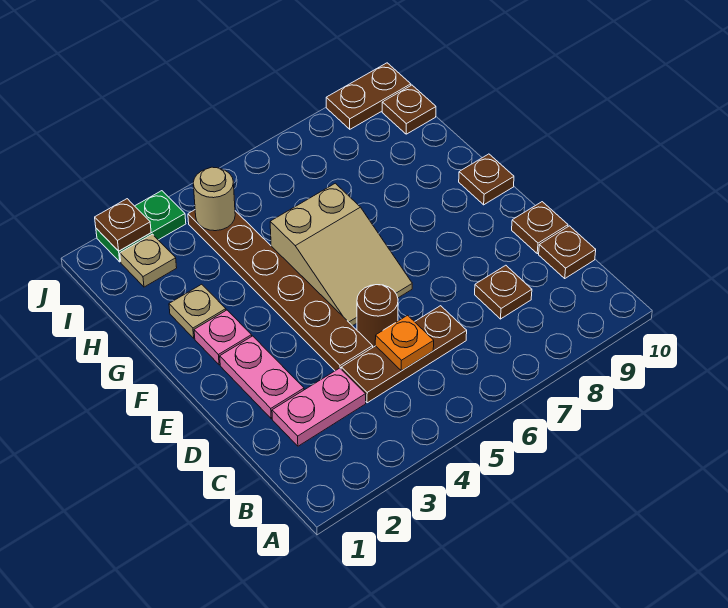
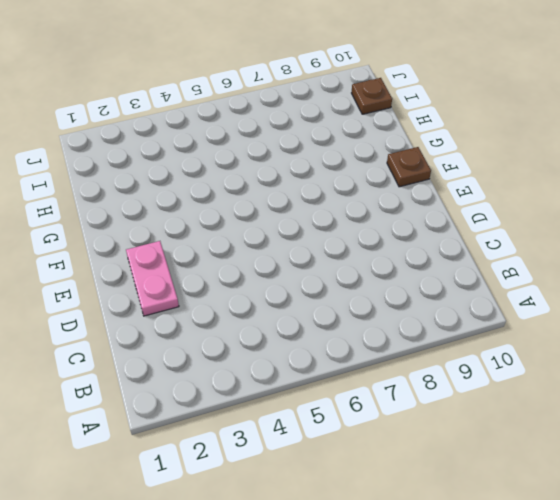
none -> pink plate C2:C3 level 1
none -> brown plate C4:C6 level 1
none -> brown plate C8 level 1

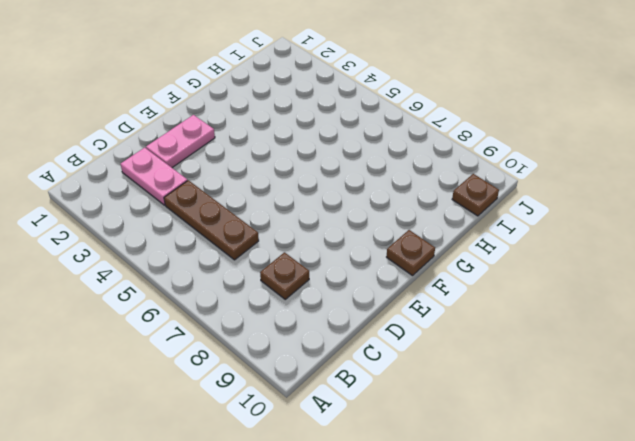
none -> brown plate C10 level 1
none -> brown plate D4:I4 level 1
none -> brown round brick D5 level 1

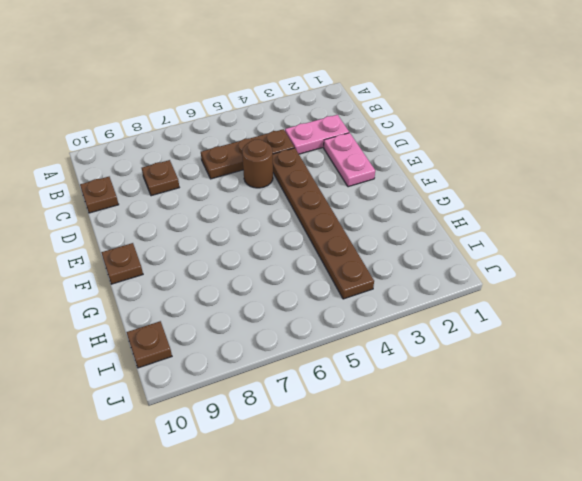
none -> brown plate D10 level 1
none -> tan slope E5:G6 level 1 top G
none -> pink plate F2 level 1

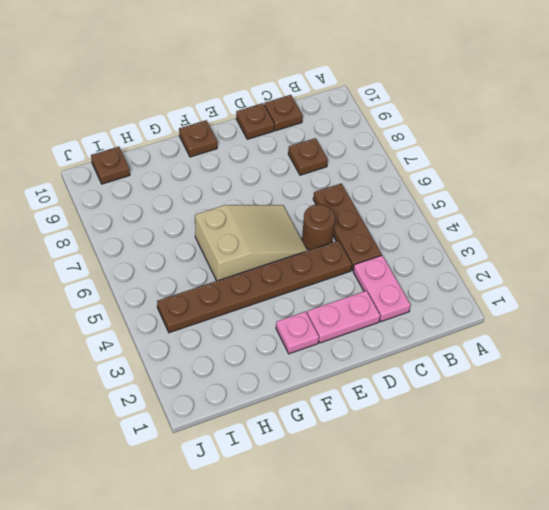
none -> tan plate G2 level 1
none -> tan plate I2 level 1
none -> green plate J2:J3 level 1

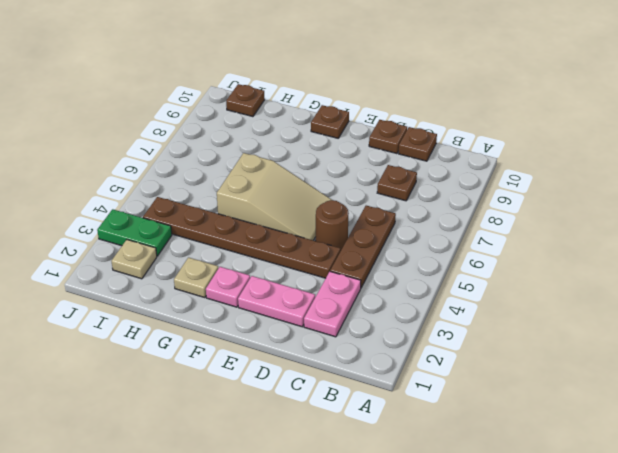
green plate I3:J3 level 1 -> green plate J2:J3 level 1
none -> brown plate J9:J10 level 1
none -> orange plate C5 level 2
none -> tan round brick I4 level 2

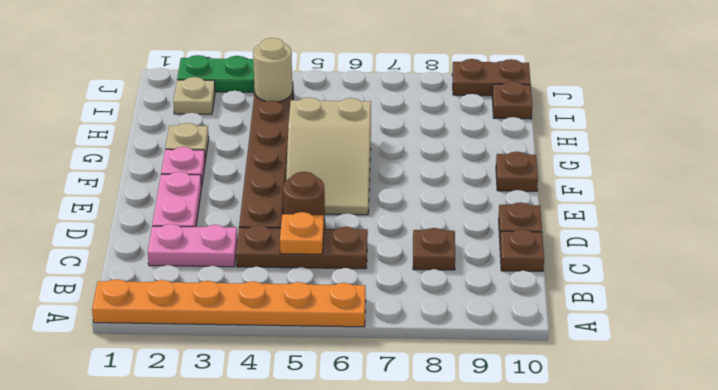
orange plate A1:A6 level 1 -> none
none -> brown plate J2 level 2

